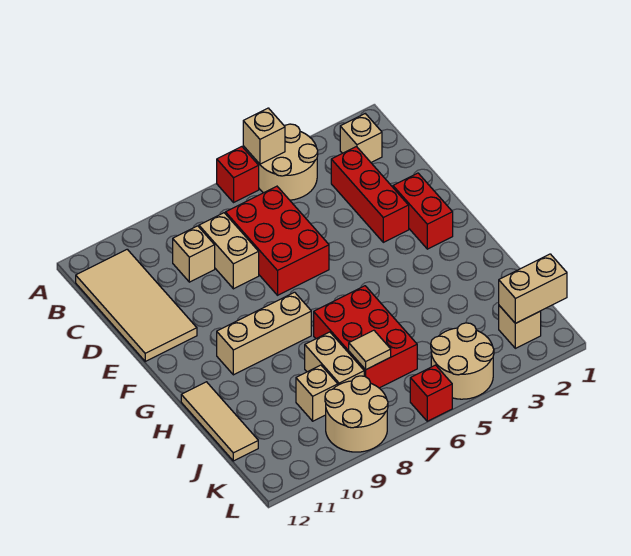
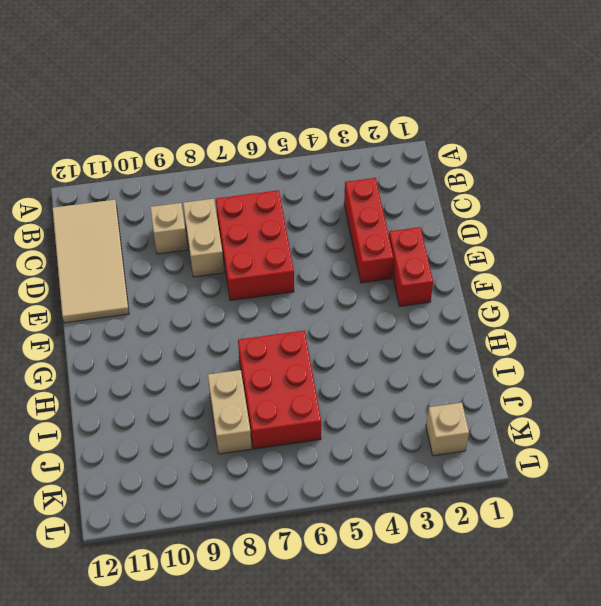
none -> tan round brick A4:B5 level 1
none -> red brick A6 level 1
none -> tan brick B2 level 1

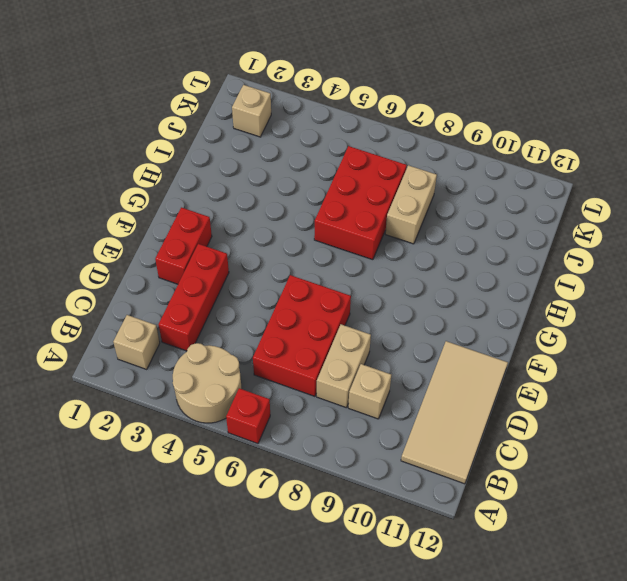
none -> tan brick G8:G10 level 1
none -> tan tile H12:J12 level 1
none -> tan brick J9 level 1

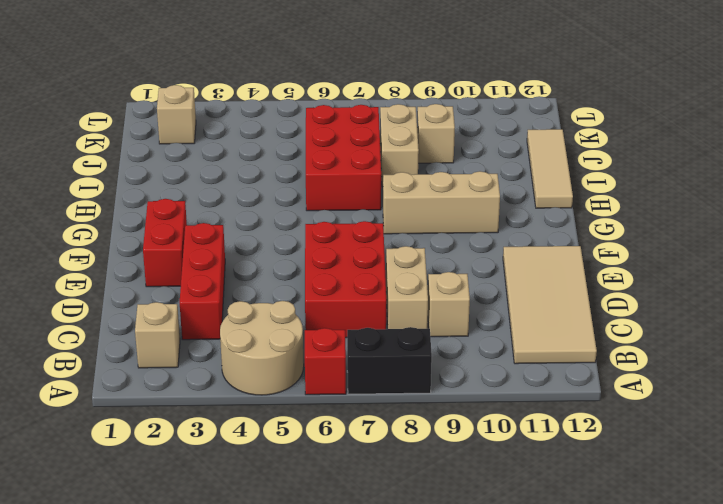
black brick A7:A8 level 1 -> none
none -> tan round brick K4:L5 level 1
none -> tan round brick K8:L9 level 1
none -> red brick L6 level 1

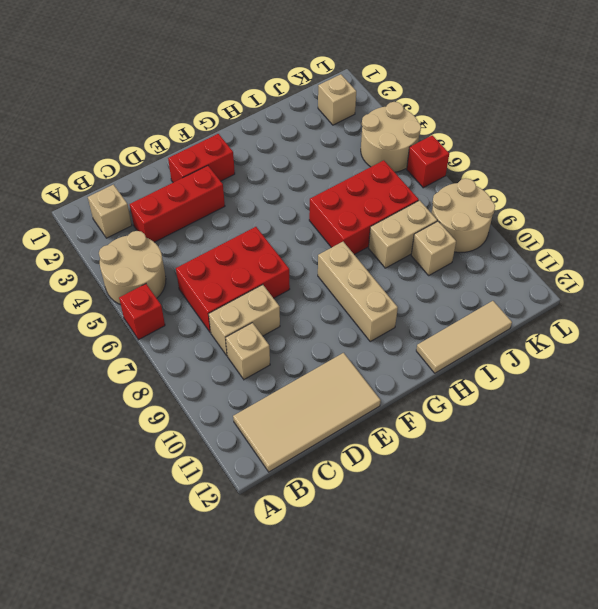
none -> tan brick A5 level 2
none -> tan tile J7 level 2
none -> tan brick K1:K2 level 2

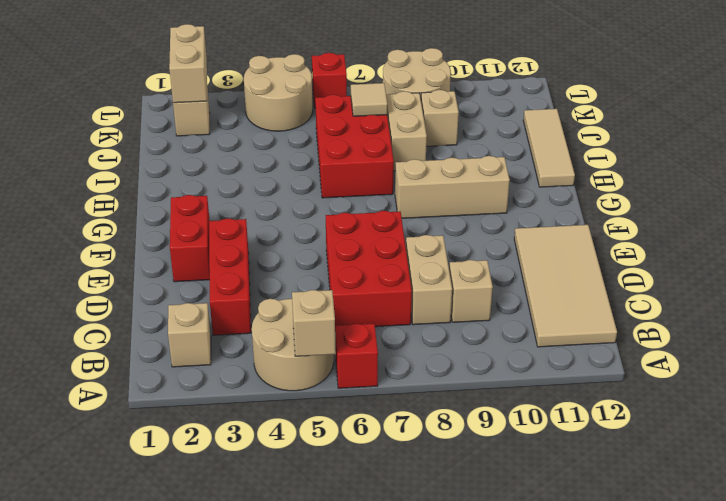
tan brick K2:L2 level 2 -> tan brick K1:K2 level 2

